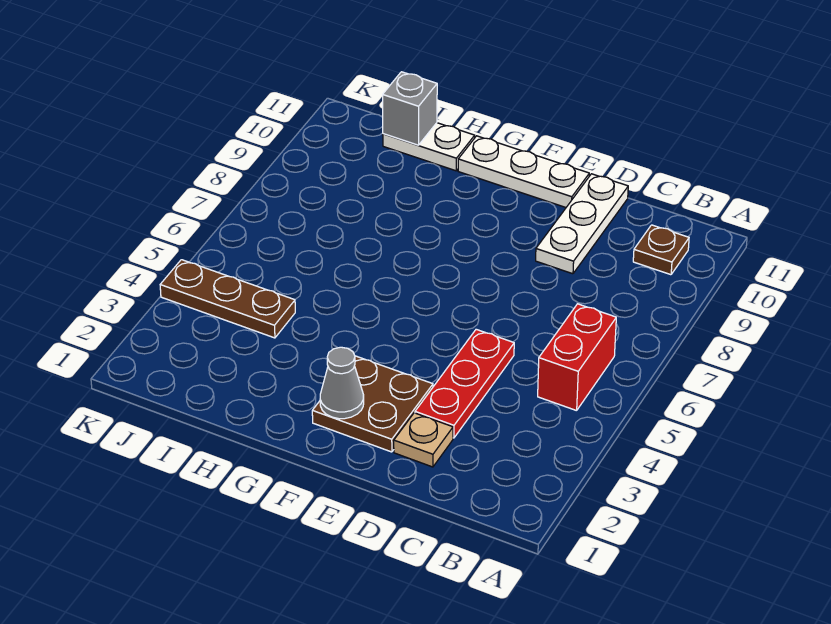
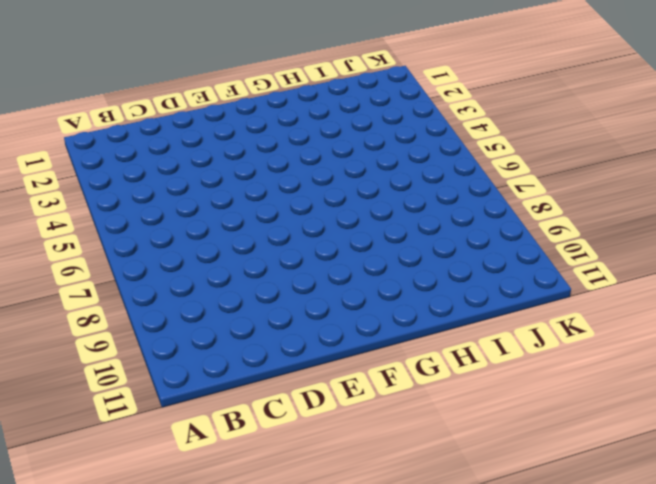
none -> red brick B5:B6 level 1
none -> brown plate B10 level 1

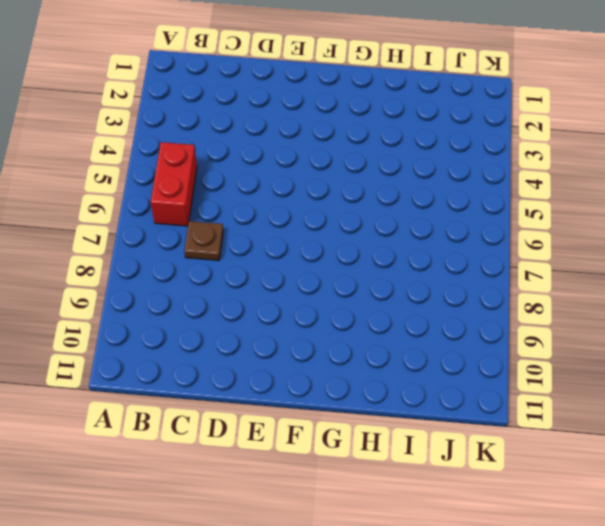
brown plate C7 level 1 -> brown plate B10 level 1
none -> tan plate D2 level 1
none -> red plate D3:D5 level 1

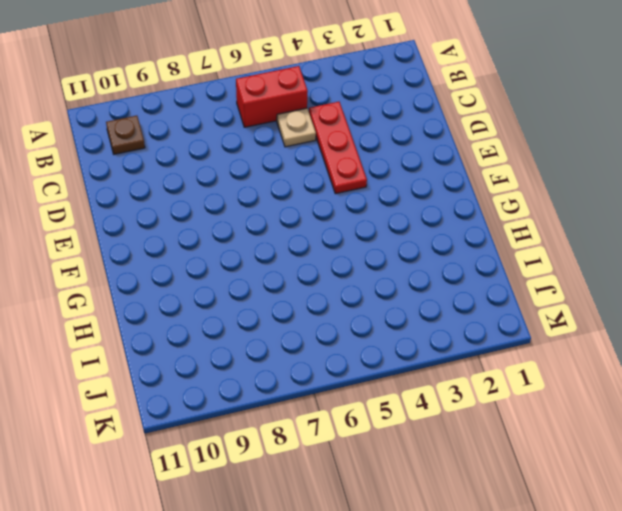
red plate C4:E4 level 1 -> red plate D3:D5 level 1
tan plate C5 level 1 -> tan plate D2 level 1
none -> white plate D9:D11 level 1
none -> brown plate E2:F3 level 1

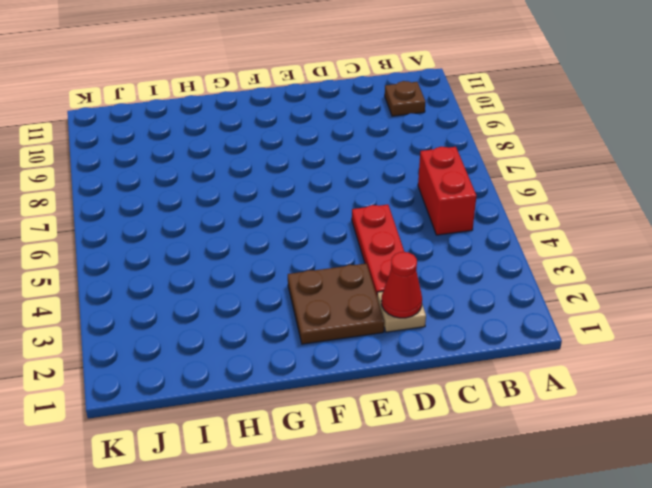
red cone D2 level 2 -> none
none -> white plate D9:D11 level 1
none -> white plate E11:G11 level 1

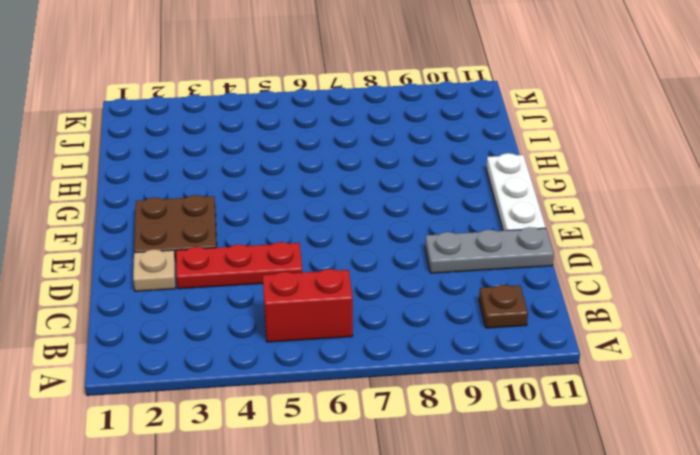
grey plate D9:D11 level 1 -> white plate D9:D11 level 1
none -> white plate H11:I11 level 1
none -> brown plate I4:K4 level 1

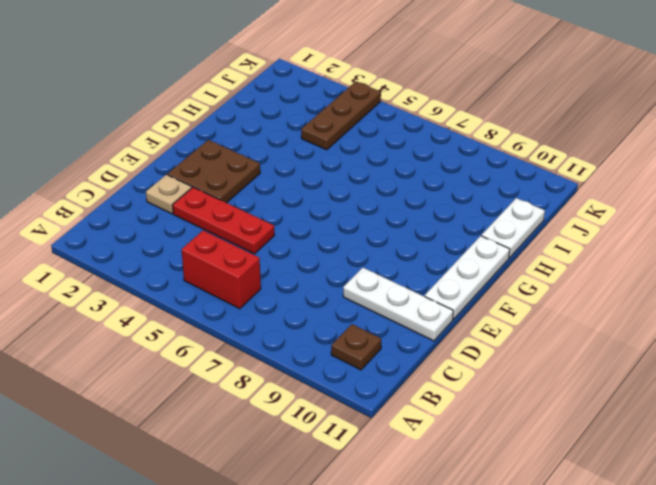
none -> grey cone F2 level 2
none -> grey brick I11 level 2

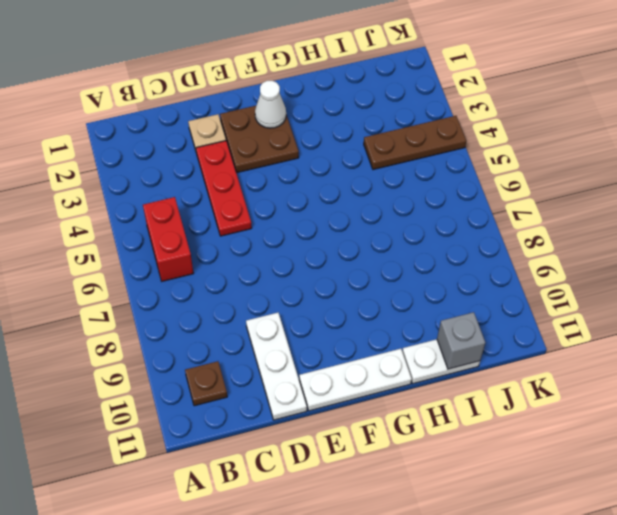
white cone F2 level 2 -> grey cone F2 level 2

